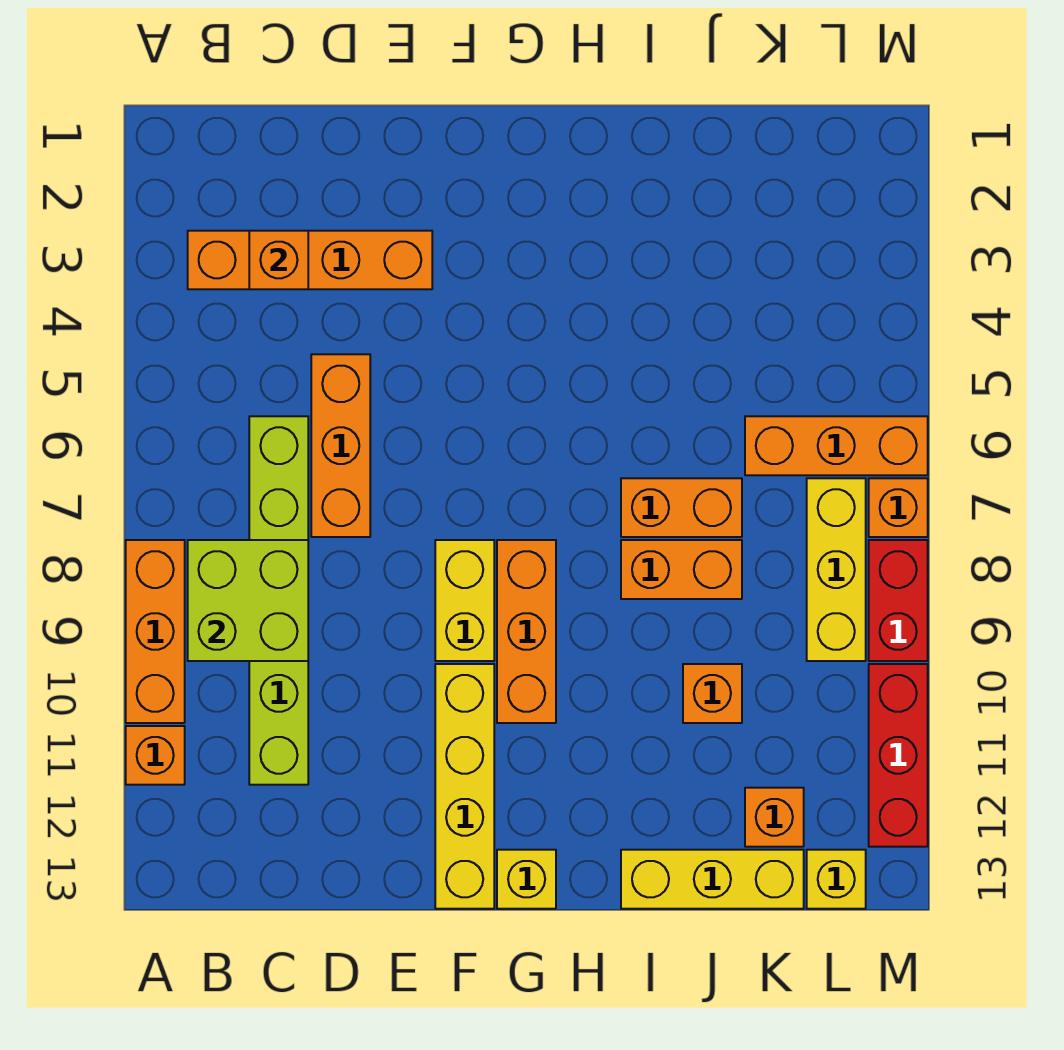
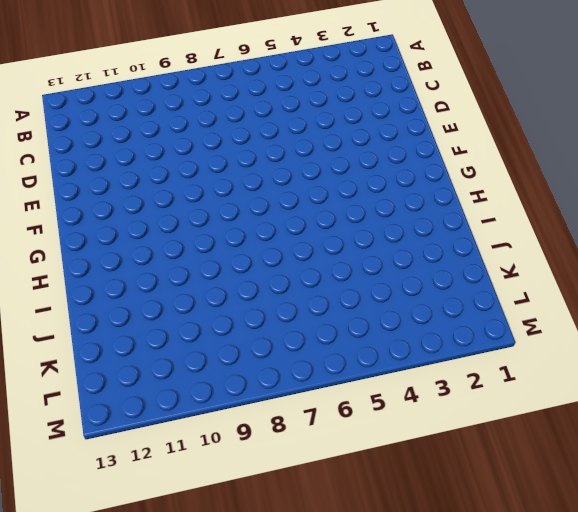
none -> orange brick A8:A10 level 1
none -> orange brick A11 level 1
none -> orange brick B3:E3 level 1

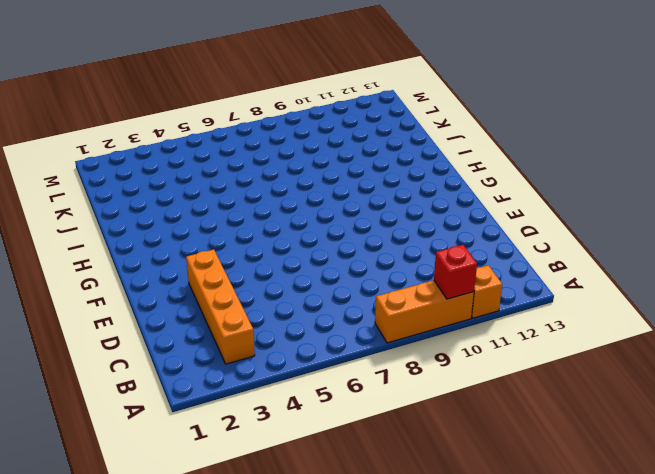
red brick A10 level 2 -> none
none -> lime brick C6:C11 level 1
none -> orange brick D5:D7 level 1
none -> yellow brick F8:F9 level 1

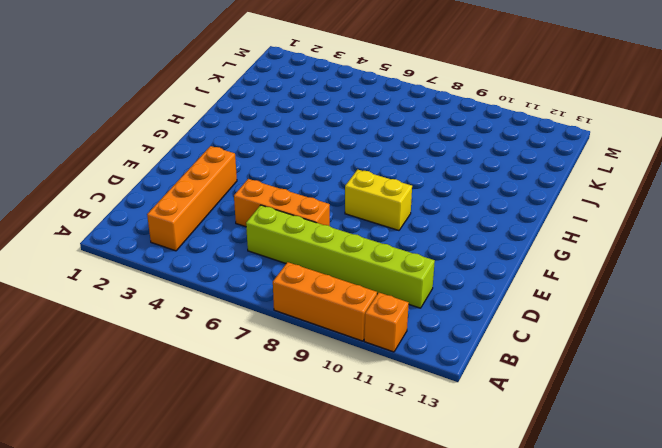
none -> yellow brick F10:F13 level 1
none -> orange brick G8:G10 level 1
none -> yellow brick G13 level 1

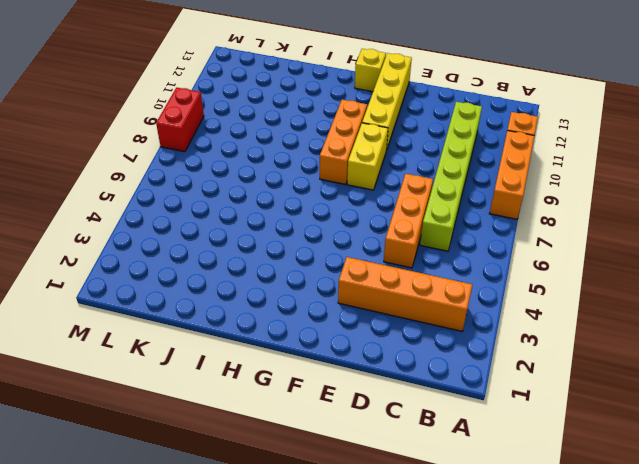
none -> orange brick I7:J7 level 1
none -> orange brick I8:J8 level 1
none -> yellow brick I13:K13 level 1

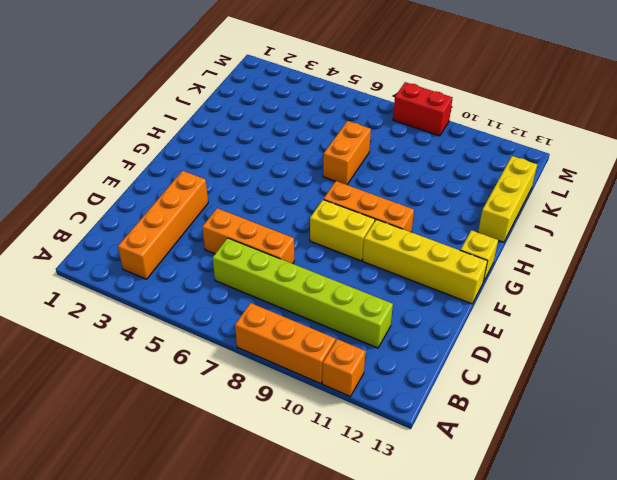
none -> orange brick I8:J8 level 1
none -> orange brick J10 level 1
none -> orange brick K6:M6 level 1

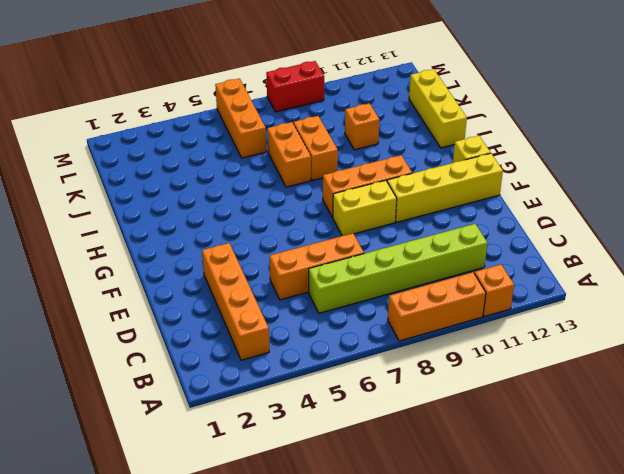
none -> orange brick K12 level 1
none -> yellow brick L7:L9 level 1
none -> yellow brick L13 level 1

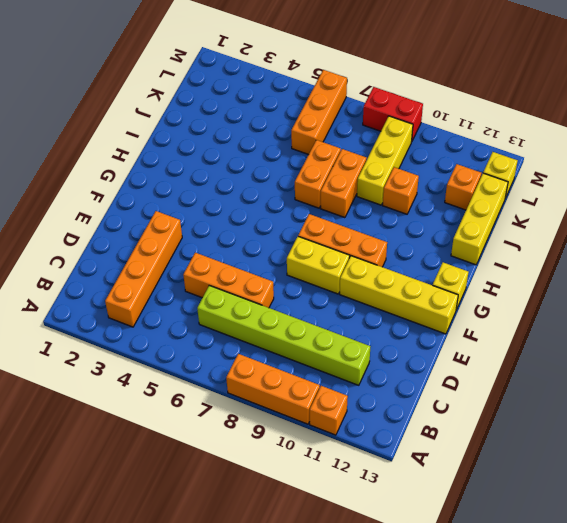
yellow brick J9:L9 level 1 -> yellow brick L7:L9 level 1
none -> orange brick M7 level 1
none -> red brick M10:M12 level 1
none -> lime brick B8:C9 level 2

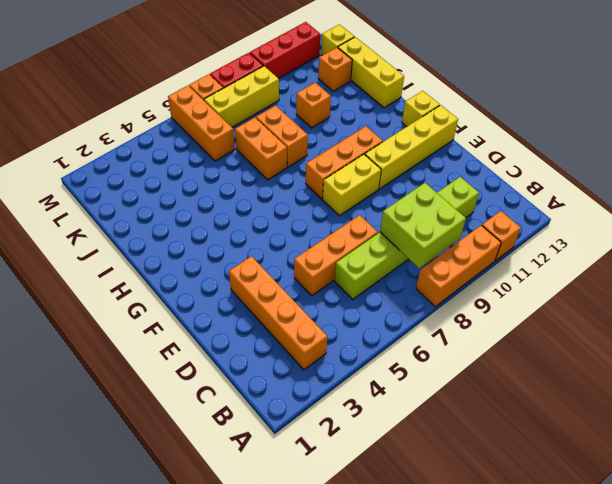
none -> orange brick C3 level 2

